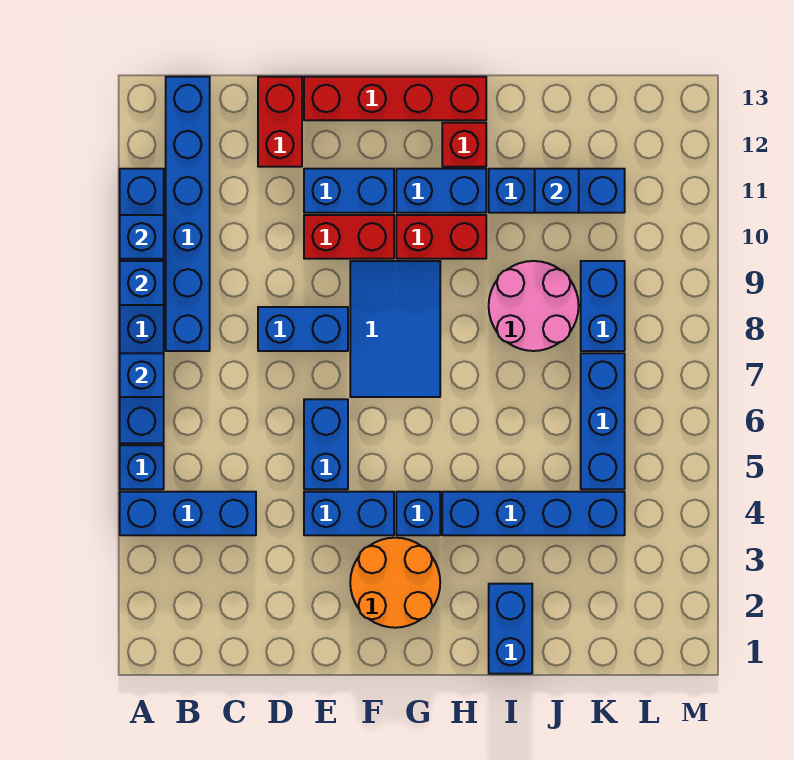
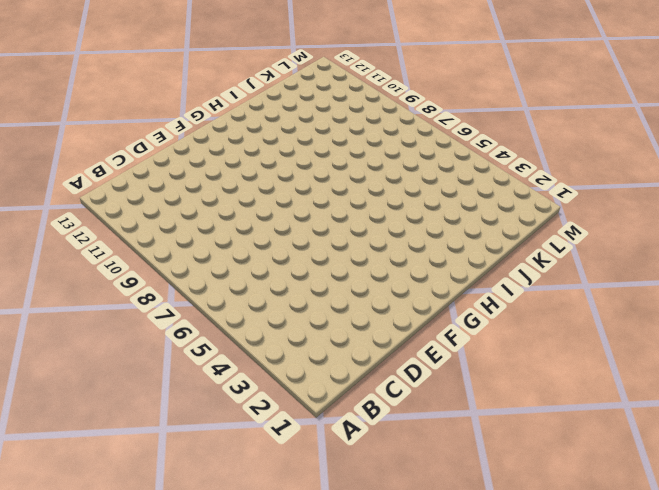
none -> blue brick A4:C4 level 1
none -> blue brick A5 level 1
none -> blue brick A6:A11 level 1

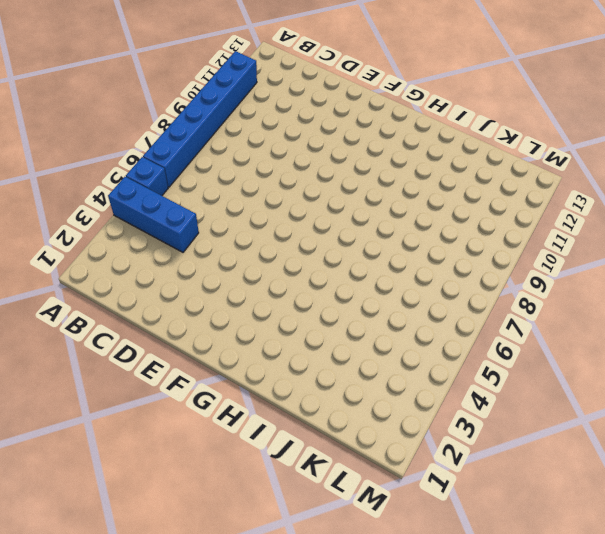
none -> blue brick B8:B13 level 1
none -> blue brick D8:E8 level 1
none -> red brick D12:D13 level 1

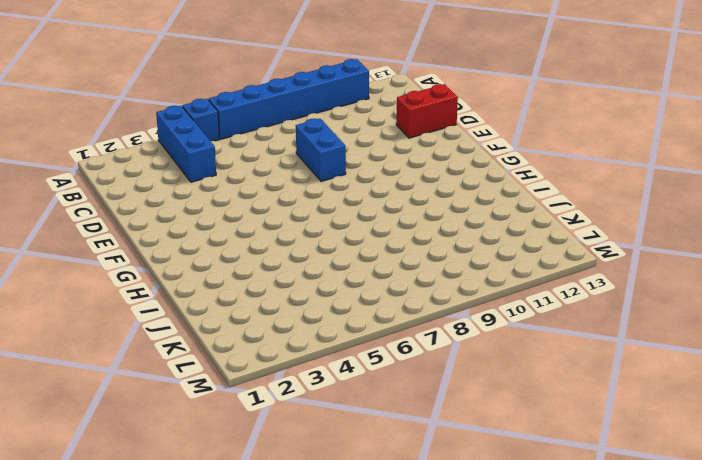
none -> blue brick B8:B13 level 1
none -> blue brick E4:F4 level 1
none -> blue brick E5:E6 level 1

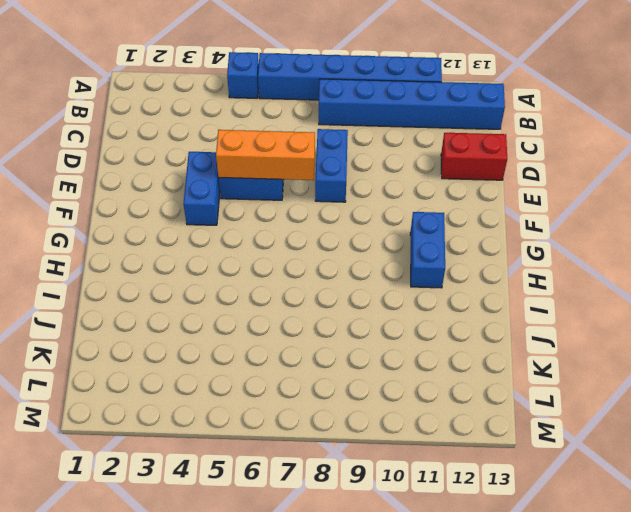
orange brick E5:E7 level 2 -> none
none -> blue brick A4:C4 level 1
none -> red brick E10:F10 level 1
none -> blue brick E11:F11 level 1

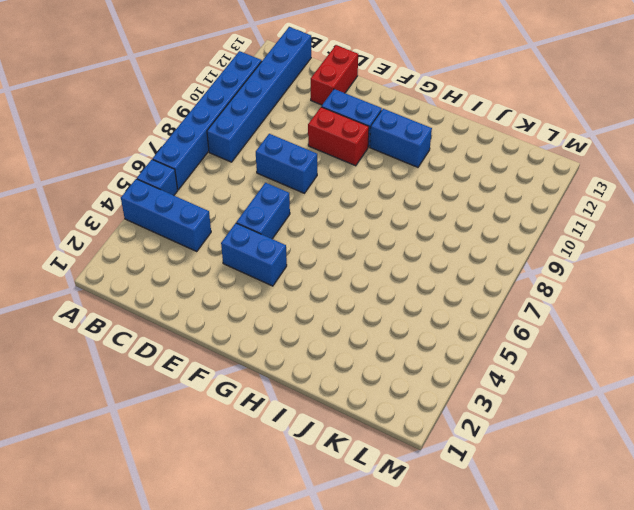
none -> red brick E13:H13 level 1
none -> orange round brick F2:G3 level 1
none -> blue tile F7:G9 level 1

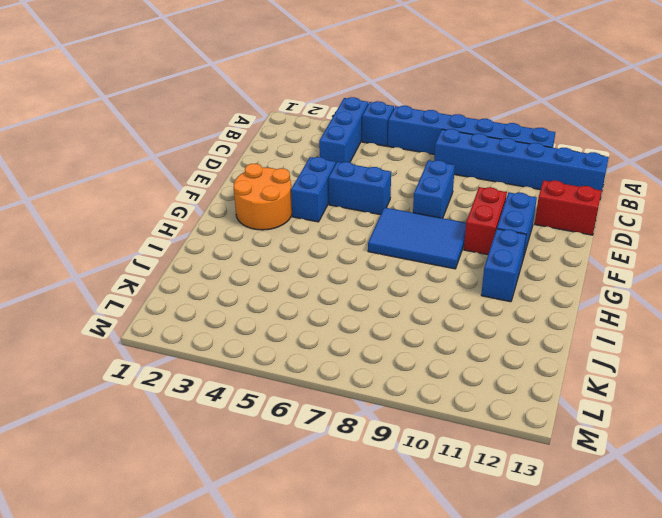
none -> red brick E13:H13 level 1
none -> blue brick G4 level 1
none -> red brick G10:H10 level 1

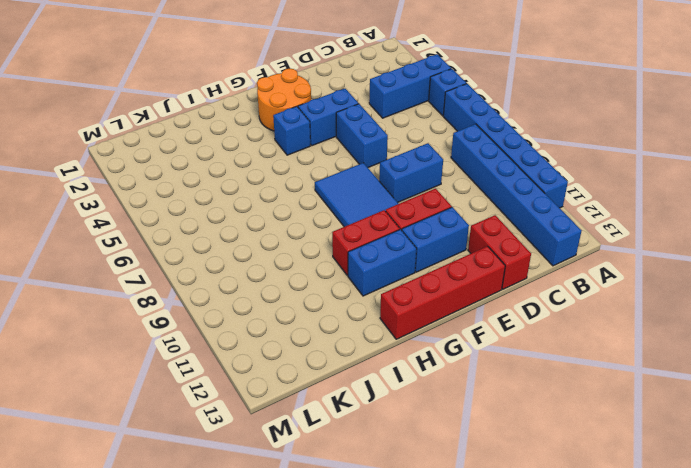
none -> blue brick H4:K4 level 1
none -> red brick H12 level 1
none -> blue brick I1:I2 level 1

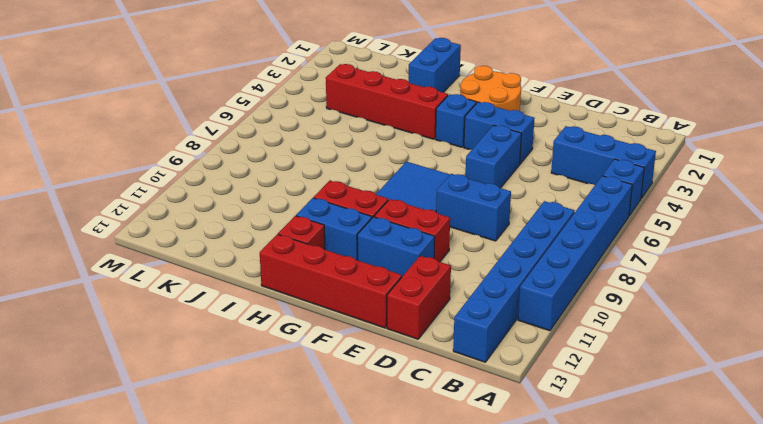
red brick H4:K4 level 1 -> blue brick H4:K4 level 1
none -> pink round brick I8:J9 level 1
none -> blue brick I11:K11 level 1
none -> blue brick K5:K7 level 1

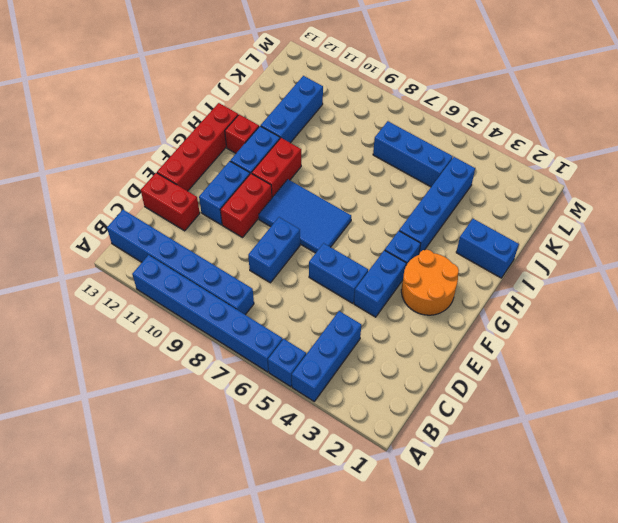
none -> pink round brick I8:J9 level 1
none -> blue brick K8:K9 level 1
none -> blue brick A7 level 2

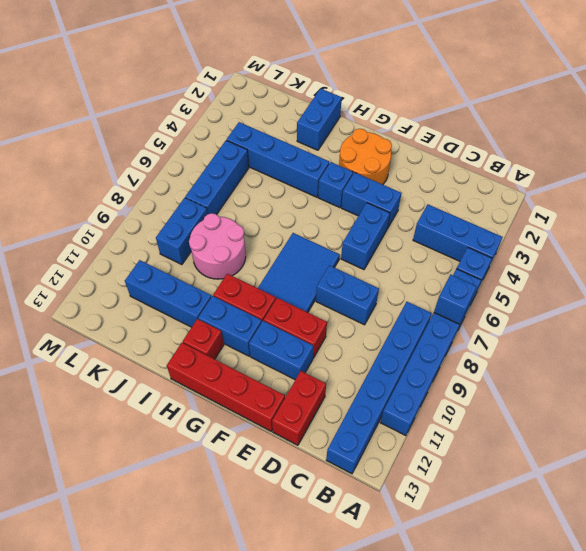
none -> blue brick A9 level 2
none -> blue brick A10 level 2
none -> blue brick J11 level 2

